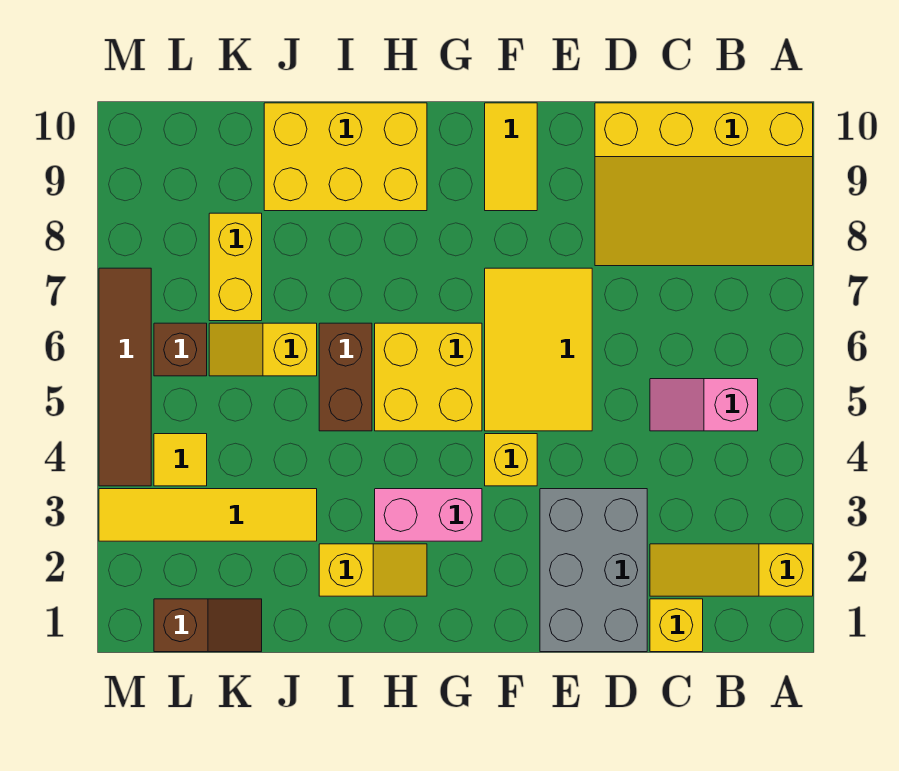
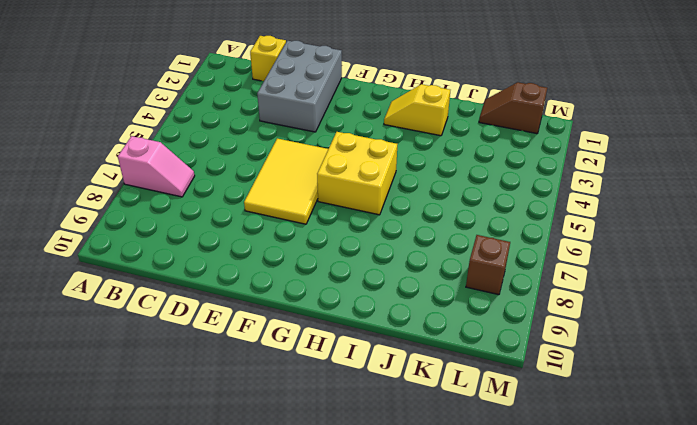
pink slope A7:B7 level 1 top A -> pink slope B5:C5 level 1 top B
brown brick L8 level 1 -> brown brick L6 level 1
none -> yellow slope A2:C2 level 1 top A
none -> yellow slope A8:D10 level 1 top 10
none -> yellow brick F4 level 1

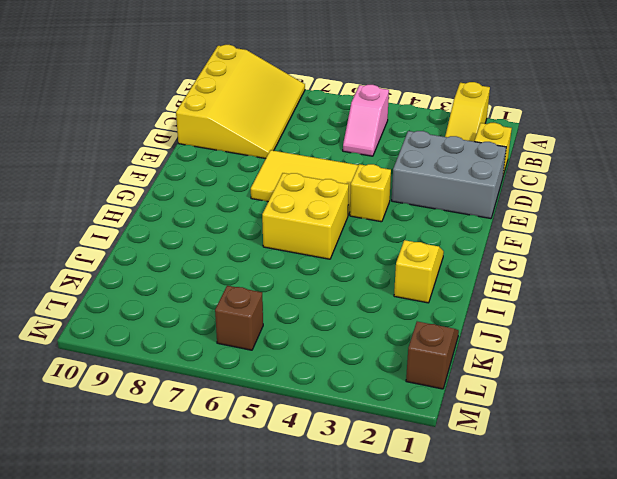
none -> yellow tile F9:F10 level 1
none -> pink brick G3:H3 level 1
none -> yellow brick H9:J10 level 1

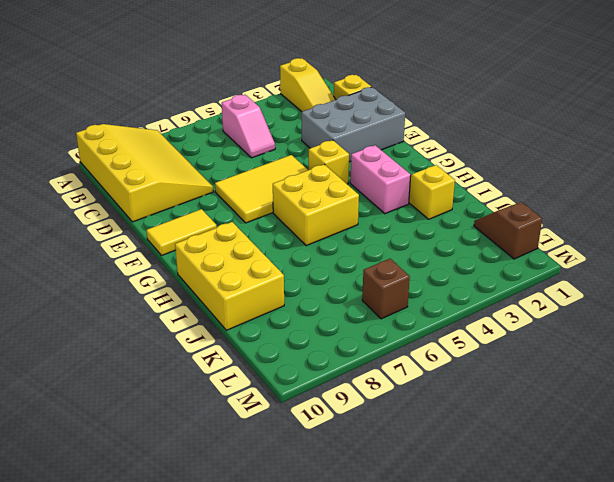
none -> brown brick I5:I6 level 1
none -> yellow tile J3:M3 level 1
none -> yellow slope J6:K6 level 1 top J

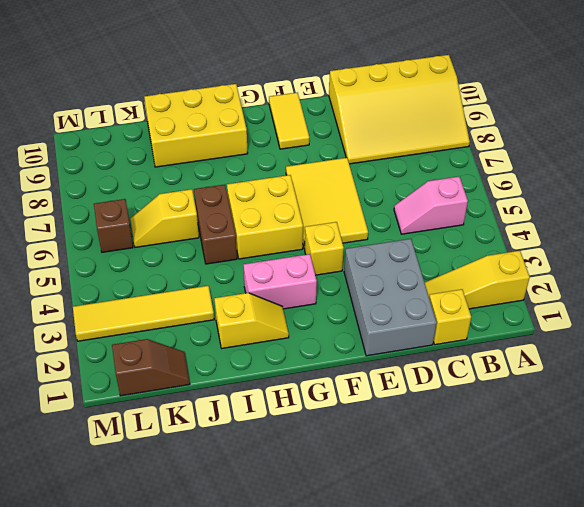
none -> yellow brick K7:K8 level 1
none -> yellow tile L4 level 1
none -> brown tile M4:M7 level 1

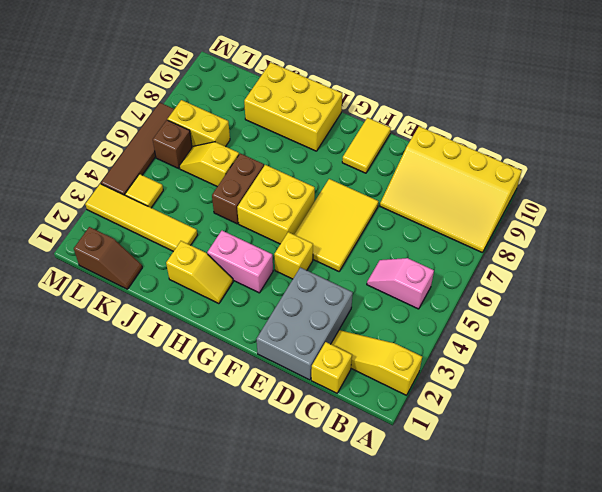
yellow brick K7:L7 level 1 -> yellow brick K7:K8 level 1

